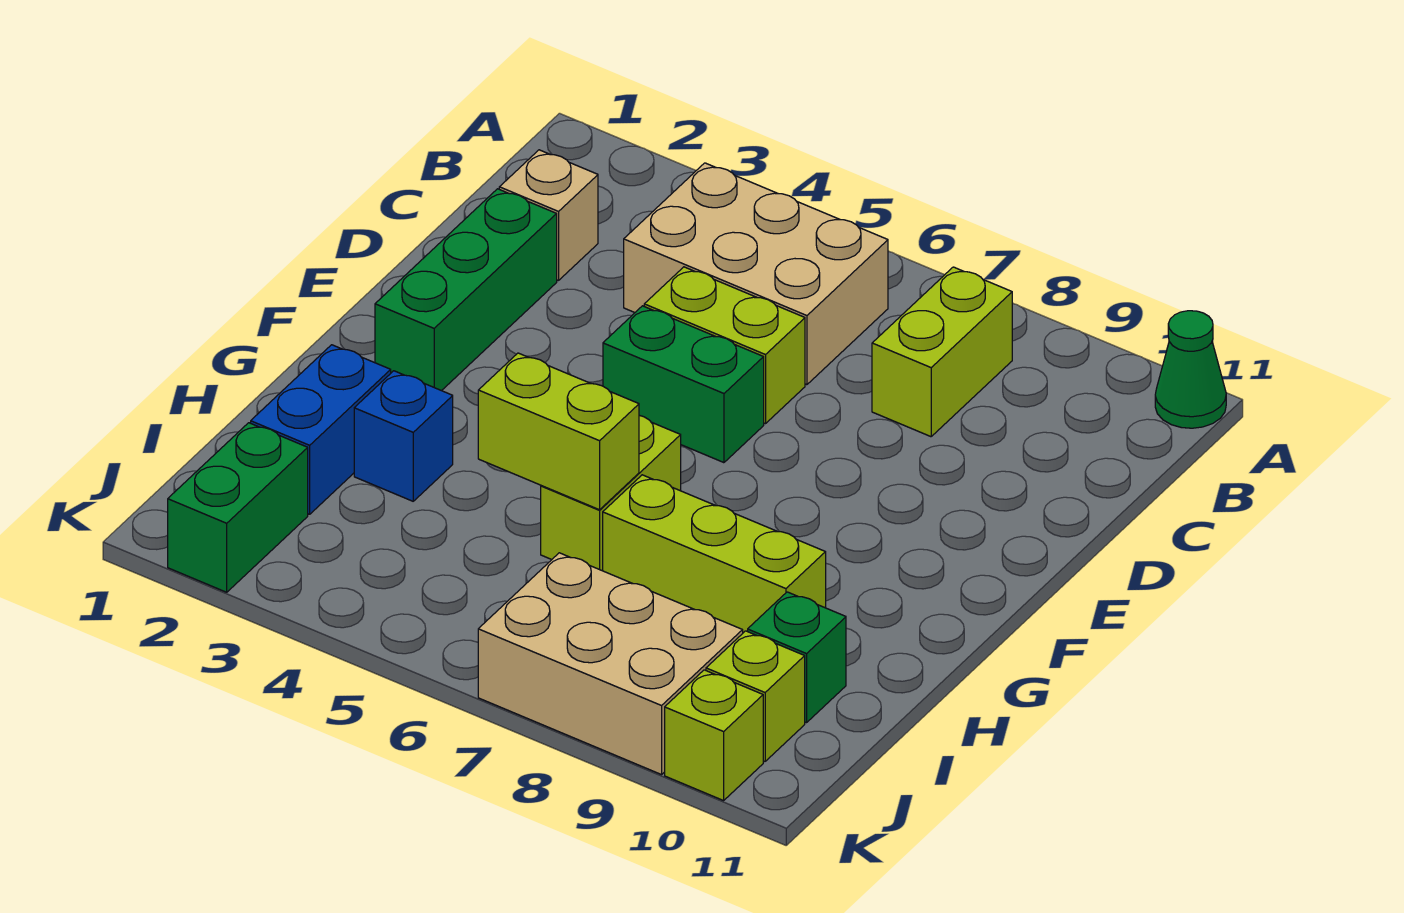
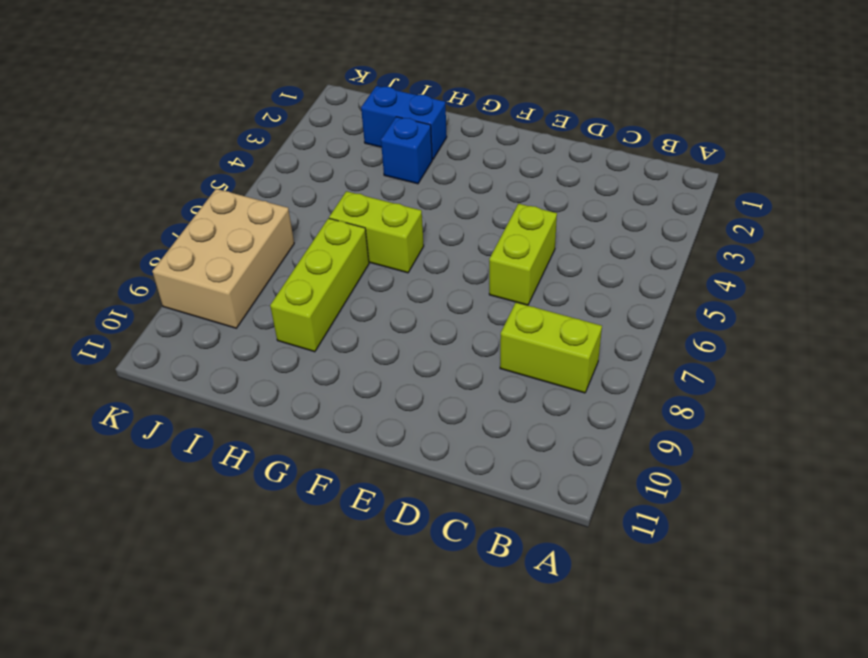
none -> green cone A11 level 1
none -> tan brick B4:C6 level 1
none -> tan brick C2 level 1

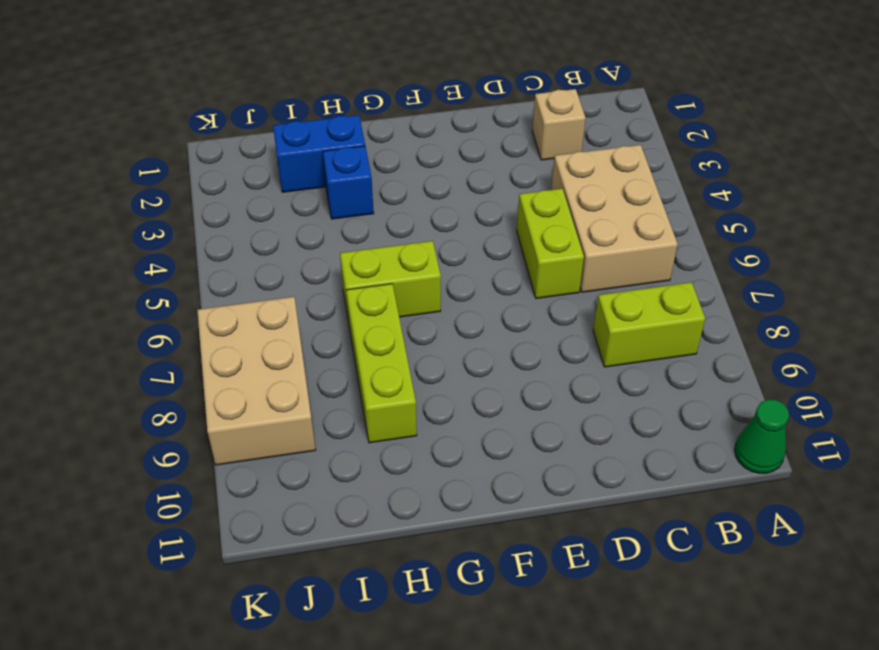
none -> green brick D2:F2 level 1
none -> green brick E5:E6 level 1
none -> green brick I10 level 1

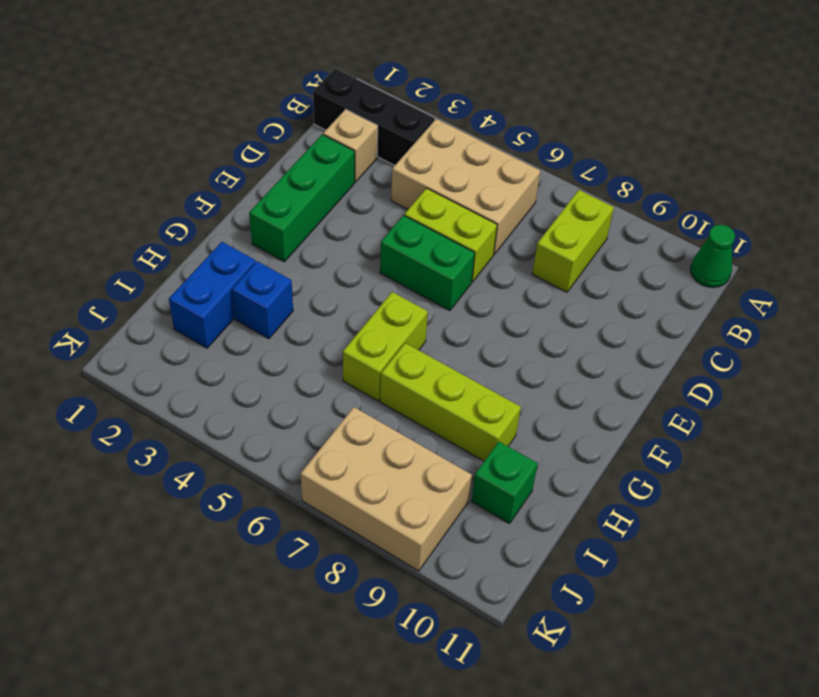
black brick B1:B3 level 1 -> none
none -> green brick J2:K2 level 1
none -> lime brick J10 level 1
none -> lime brick K10 level 1

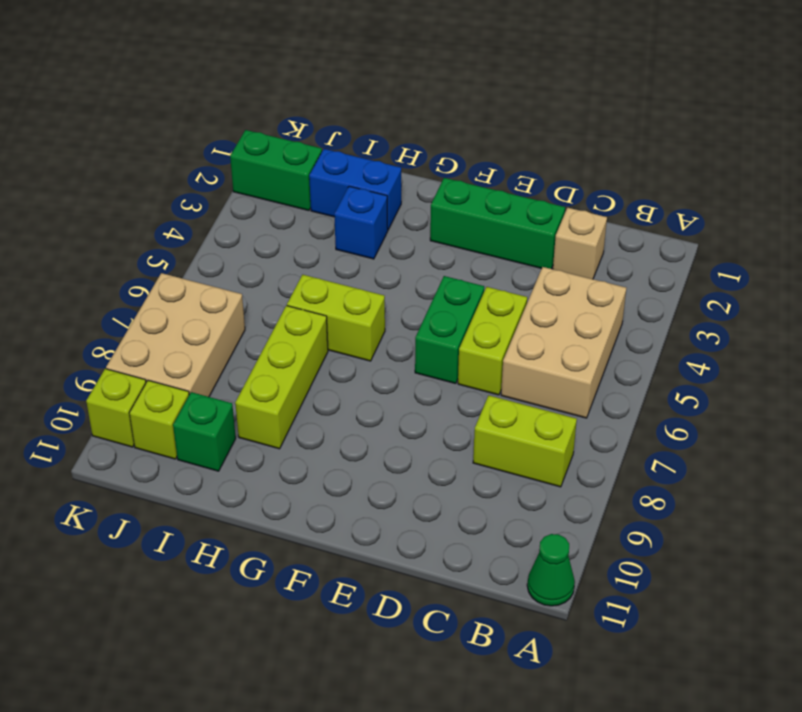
none -> lime brick H5:H6 level 2

